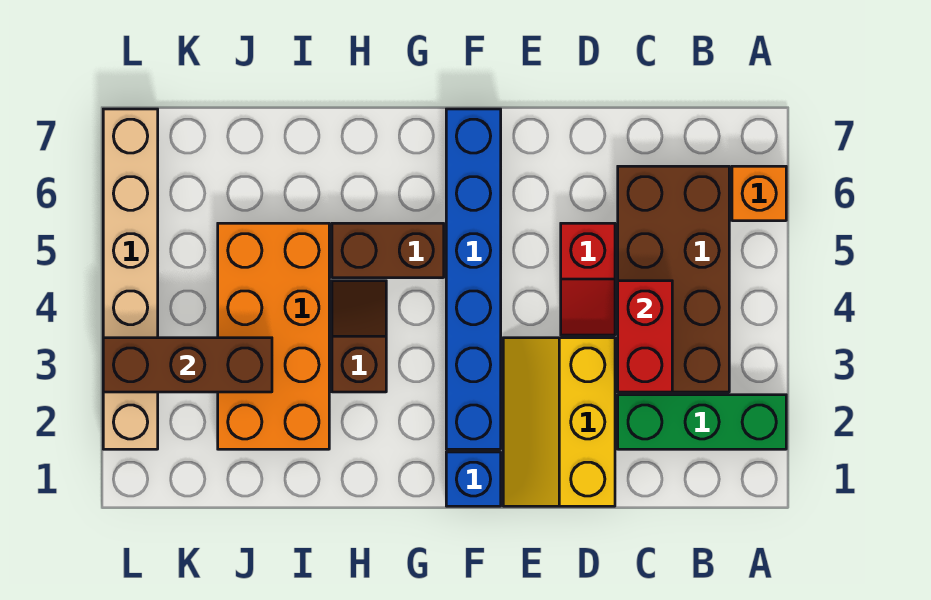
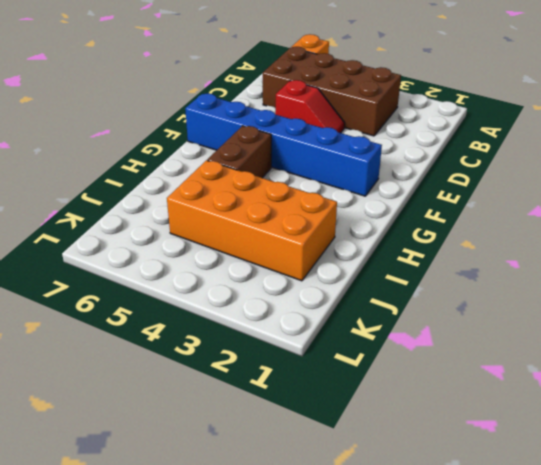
none -> green brick A2:C2 level 1
none -> yellow slope D1:E3 level 1 top D
none -> blue brick F1 level 1

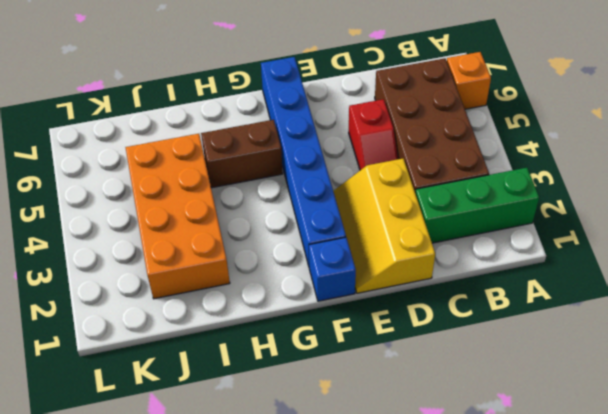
none -> brown slope H3:H4 level 1 top 3
none -> tan brick L2:L7 level 1
none -> red brick C3:C4 level 2

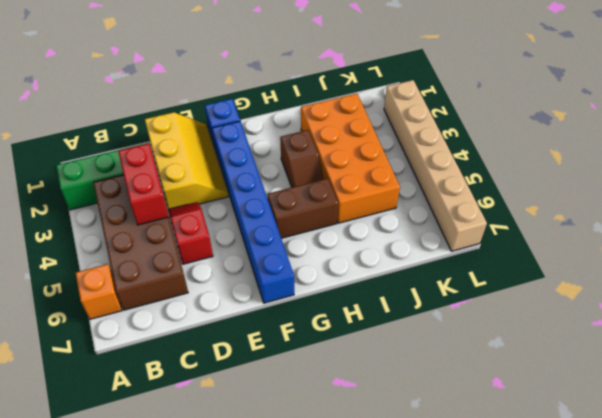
none -> brown brick J3:L3 level 2

